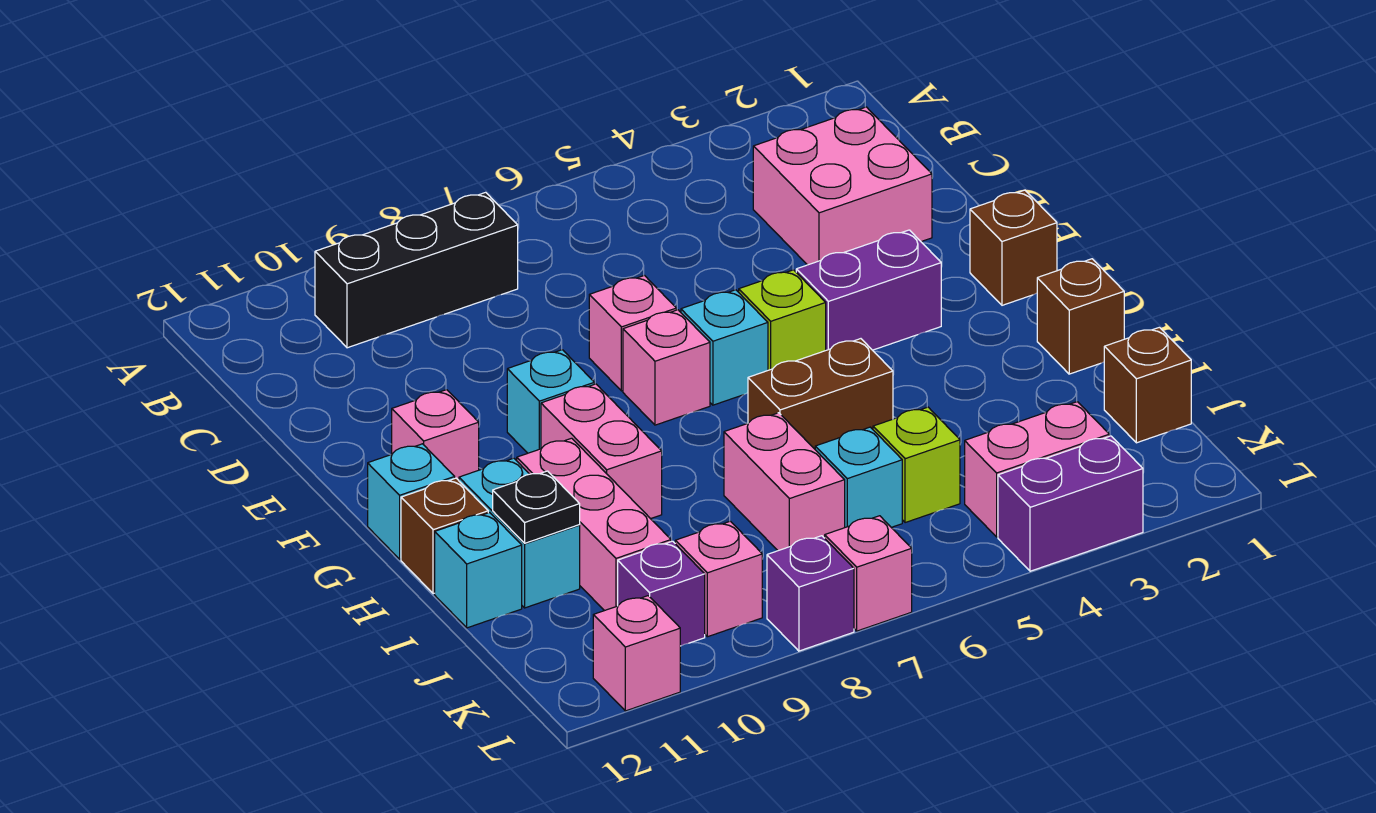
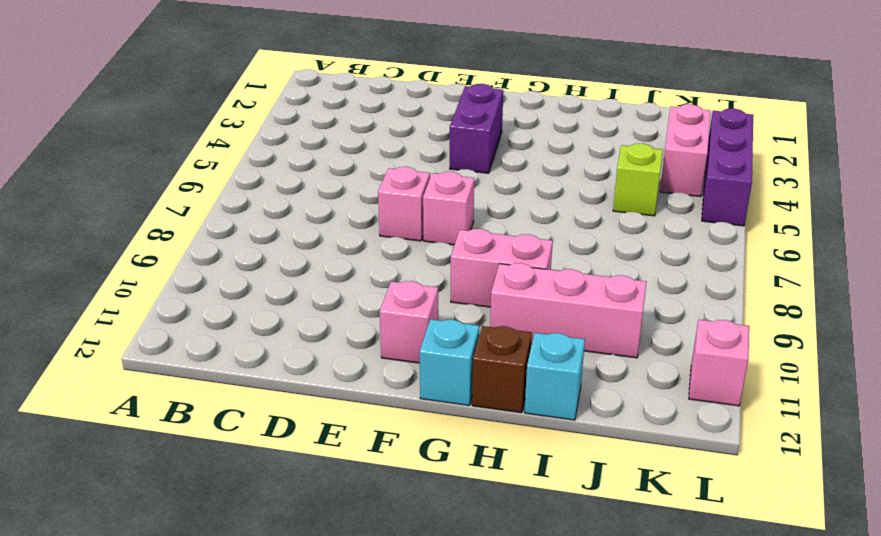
purple brick L3:L5 level 1 -> purple brick L3:L4 level 1
none -> black brick B8:B10 level 1
none -> pink brick C2:D3 level 1
none -> brown brick F1 level 1
none -> lime brick F5 level 1

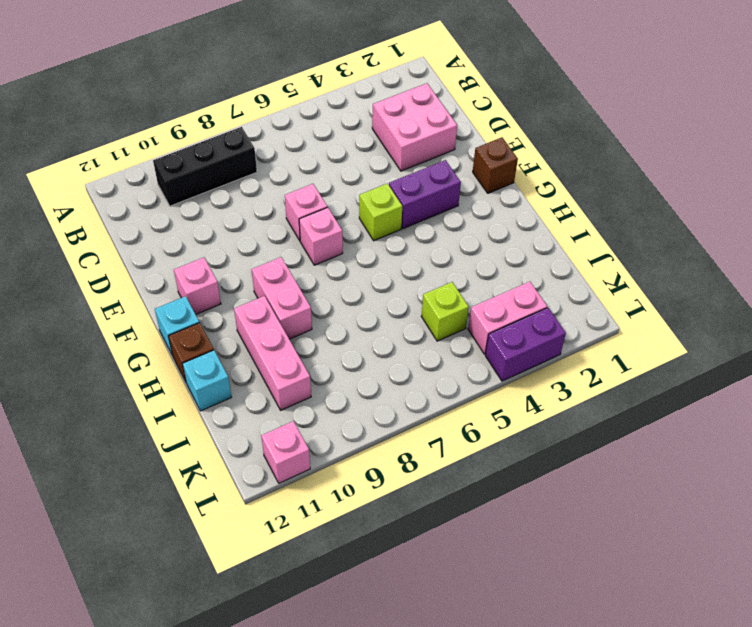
none -> cyan brick F6 level 1
none -> cyan brick F9 level 1
none -> brown brick H1 level 1
none -> brown brick H5:H6 level 1

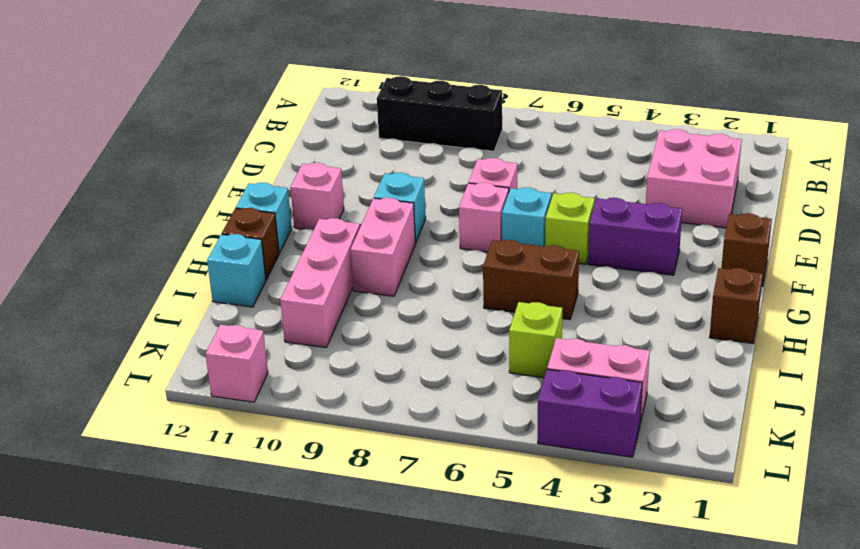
none -> cyan brick H11:I11 level 1
none -> pink brick I7:J7 level 1
none -> brown brick J1 level 1
none -> cyan brick J6 level 1

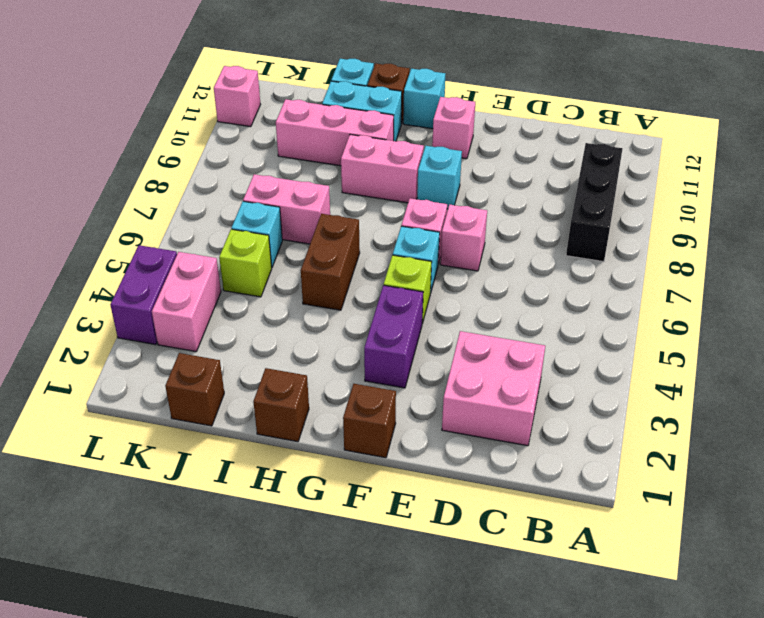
none -> pink brick K9 level 1
none -> purple brick K10 level 1
none -> pink brick L7 level 1
none -> purple brick L8 level 1

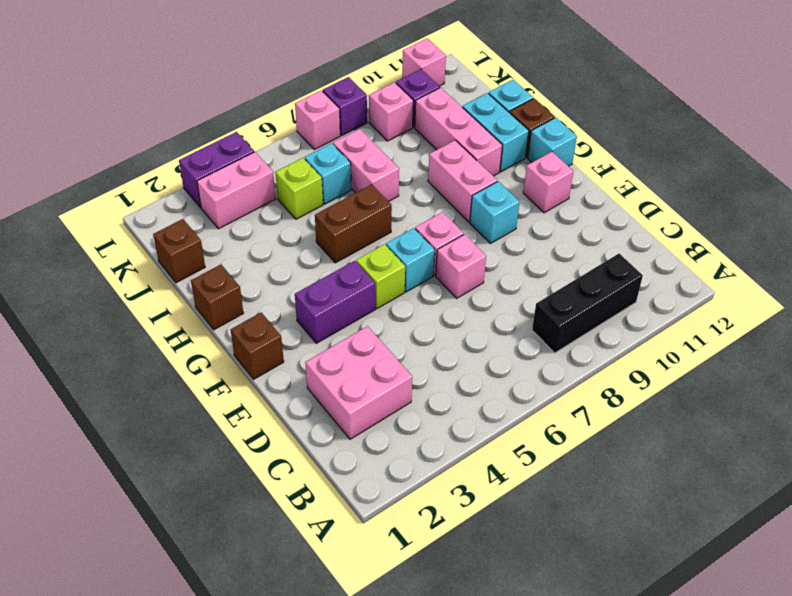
none -> black plate I11 level 2

